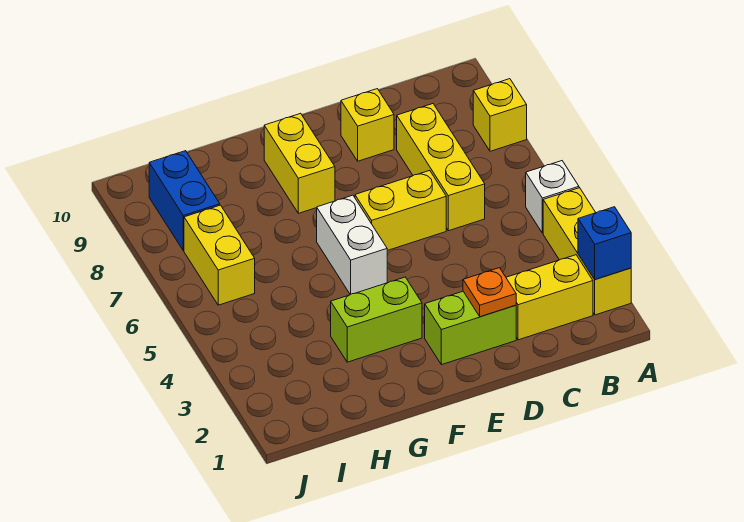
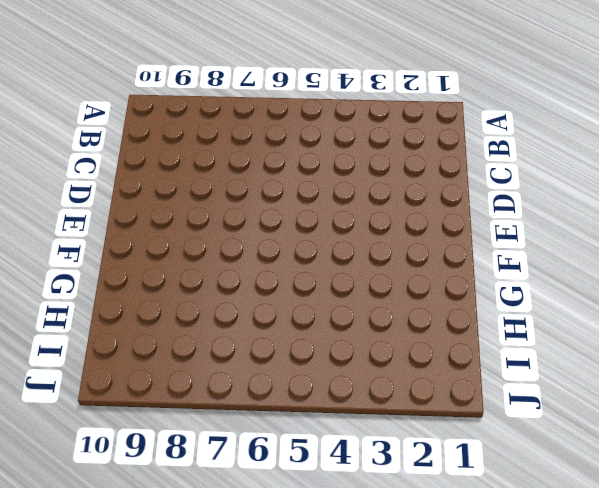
none -> yellow brick A2:A4 level 1
none -> white brick A5 level 1
none -> yellow brick A8 level 1

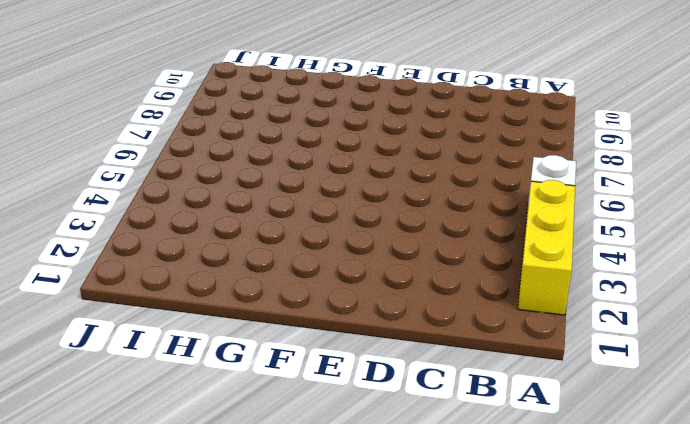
none -> yellow brick A8 level 1
none -> yellow brick B2:C2 level 1
none -> yellow brick C6:C8 level 1

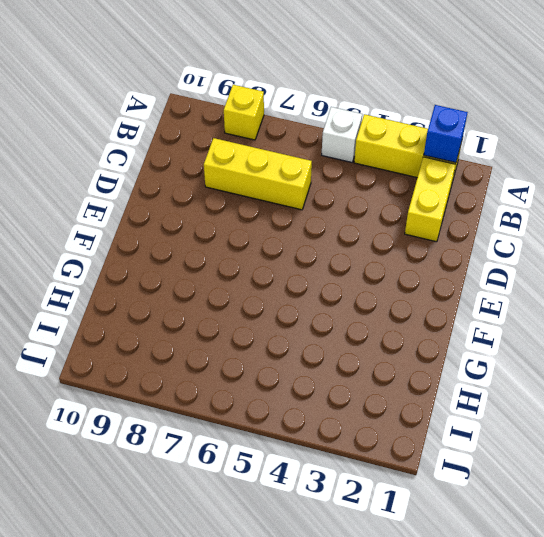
none -> lime brick D2:E2 level 1
none -> yellow brick D6:E6 level 1
none -> yellow brick D9 level 1

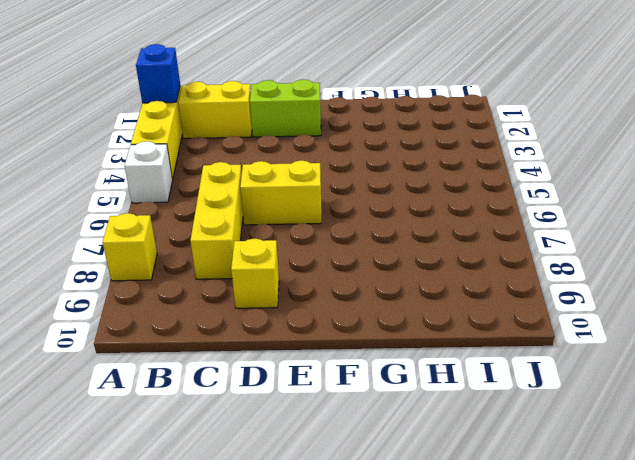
none -> lime brick F3:G3 level 1
none -> white brick F5:F6 level 1
none -> yellow brick F8:F9 level 1

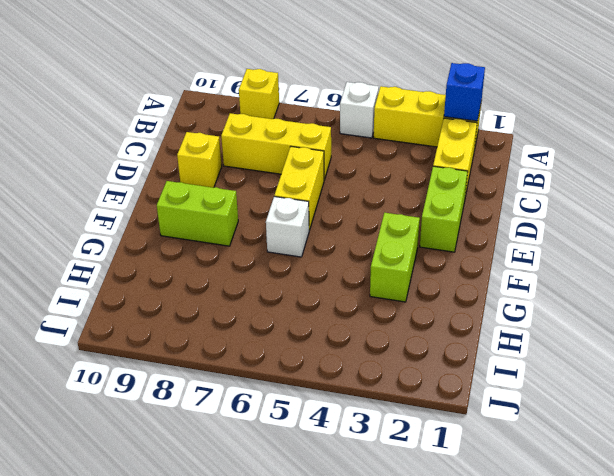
white brick F6 level 1 -> white brick F5:F6 level 1
lime brick F8:F9 level 1 -> yellow brick F8:F9 level 1
none -> yellow brick I6:I7 level 1
none -> blue brick I8:I9 level 1
none -> orange plate D2 level 2

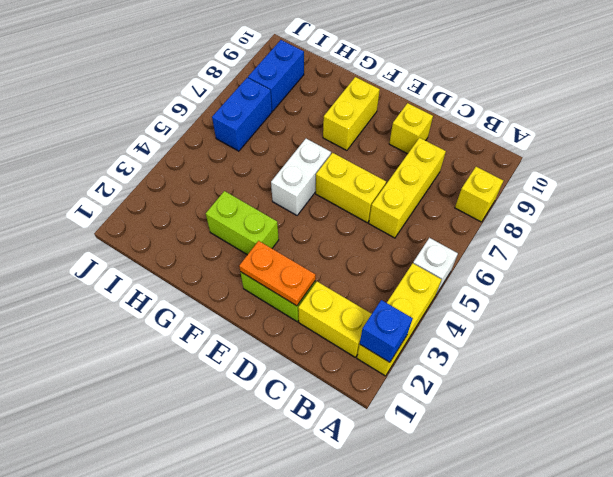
orange plate D2:E2 level 2 -> orange plate D2 level 2
blue brick I6:I7 level 1 -> yellow brick I6:I7 level 1

